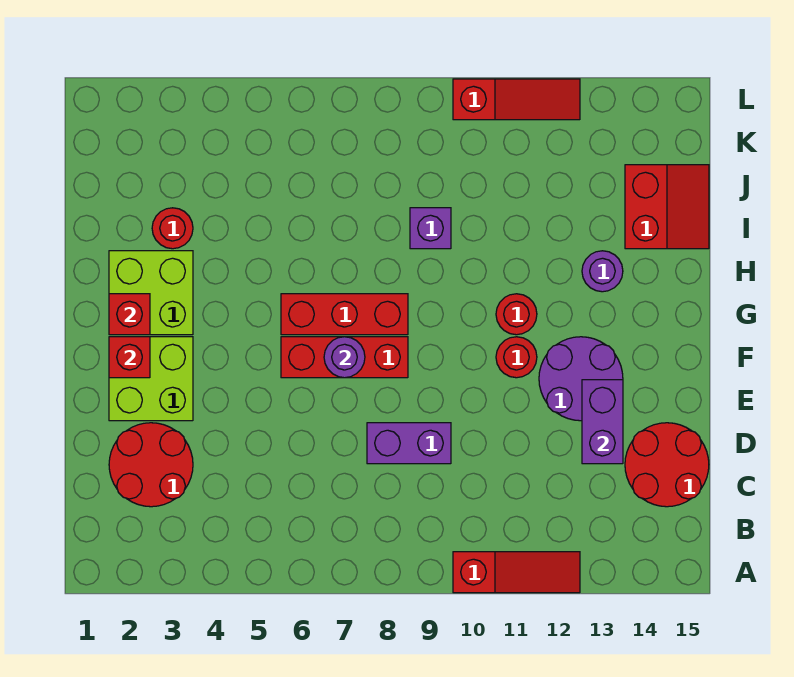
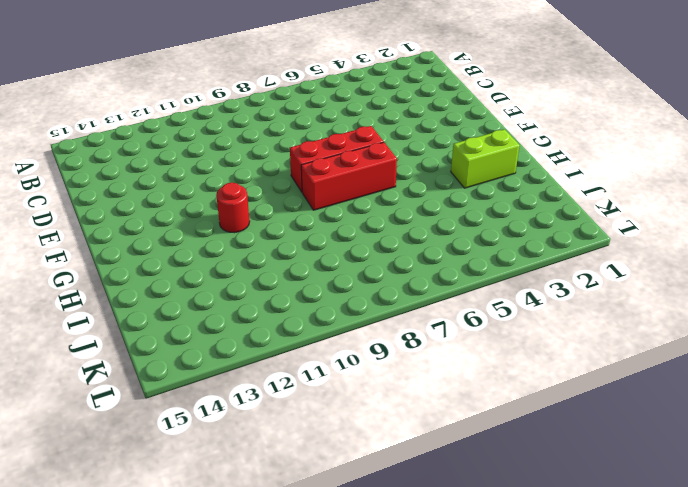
lime brick H2:H3 level 1 -> lime brick G2:H3 level 1
none -> red slope A10:A12 level 1 top 10
none -> red round brick C2:D3 level 1
none -> red round brick C14:D15 level 1

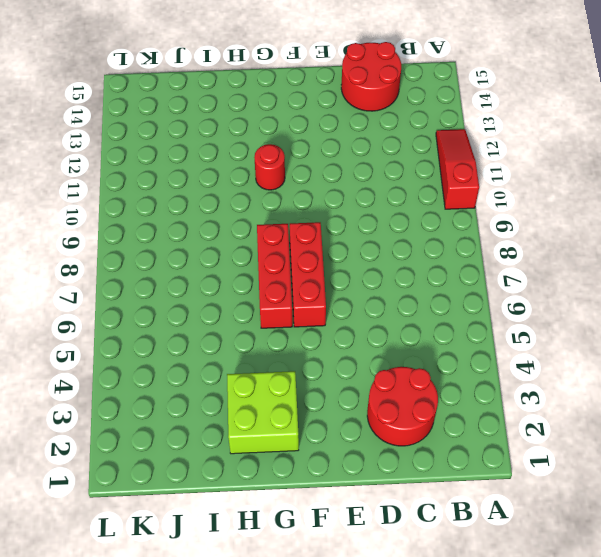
none -> purple brick D8:D9 level 1
none -> lime brick E2:F3 level 1
none -> purple round brick E12:F13 level 1

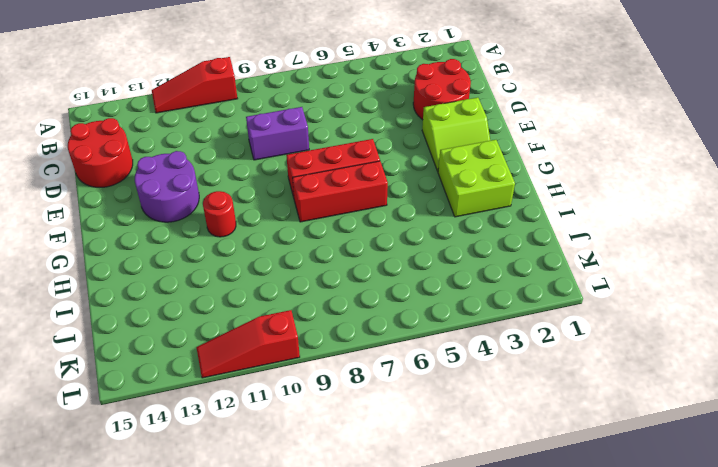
lime slope E2:F3 level 1 top E -> lime brick E2:F3 level 1
none -> red round brick F11 level 1
none -> purple round brick H13 level 1
none -> red round brick I3 level 1

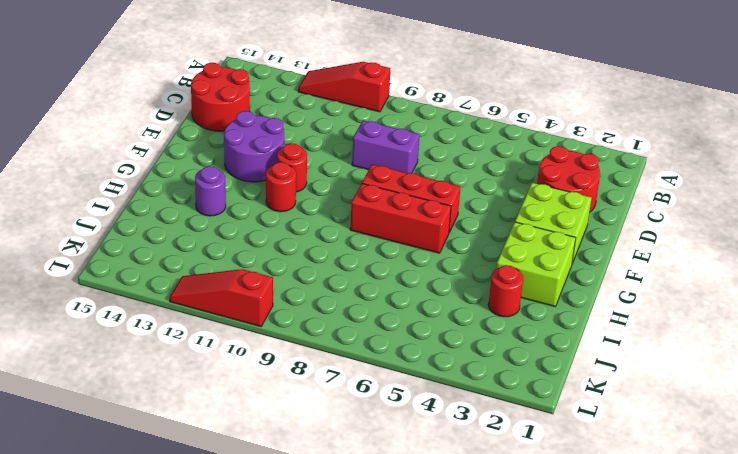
none -> purple brick I9 level 1
none -> red slope I14:J15 level 1 top 14
none -> purple brick D13:E13 level 2

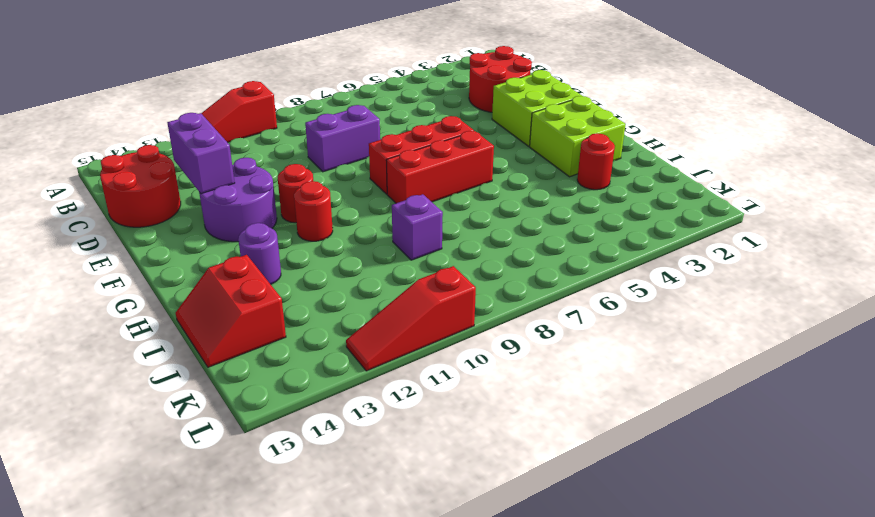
none -> red brick F2 level 2
none -> purple round brick F7 level 2
none -> red brick G2 level 2

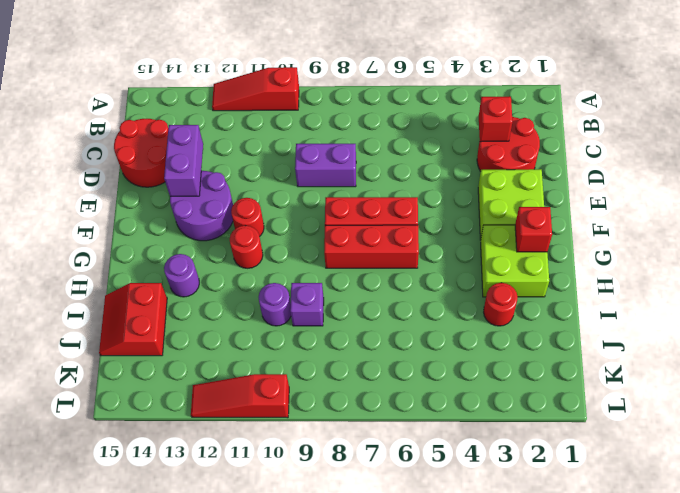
red brick C3 level 2 -> red brick F2 level 2
purple round brick I10 level 1 -> purple round brick F7 level 2

